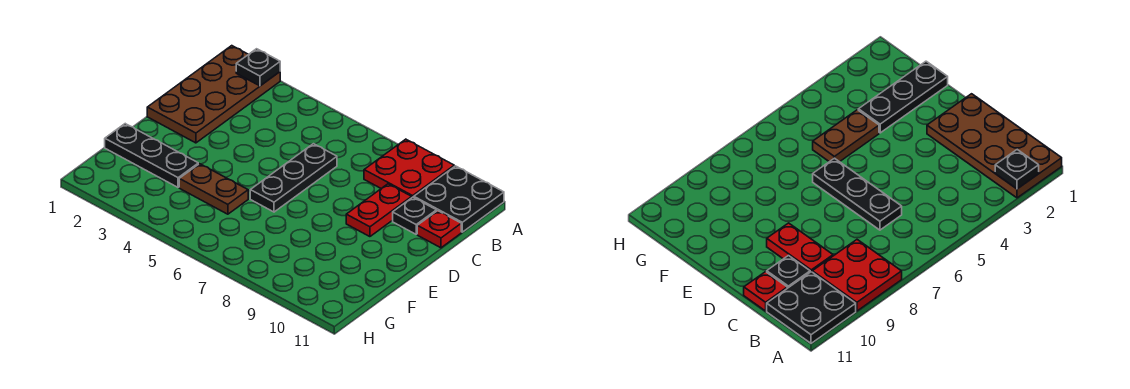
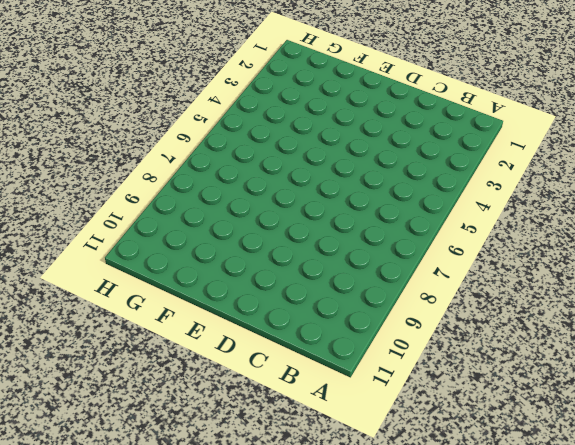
none -> brown plate A1:D2 level 1
none -> red plate A8:B9 level 1

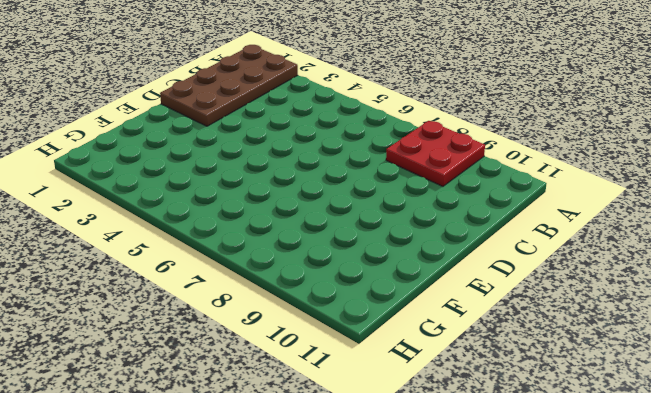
none -> black plate A10:B11 level 1
none -> black plate C6:E6 level 1

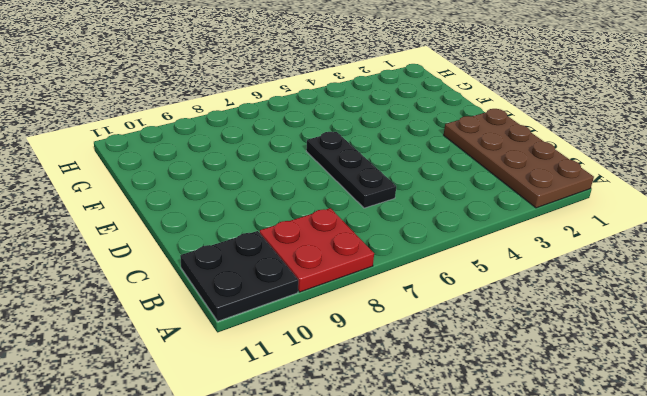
none -> red plate C9:D9 level 1
none -> black plate C10 level 1

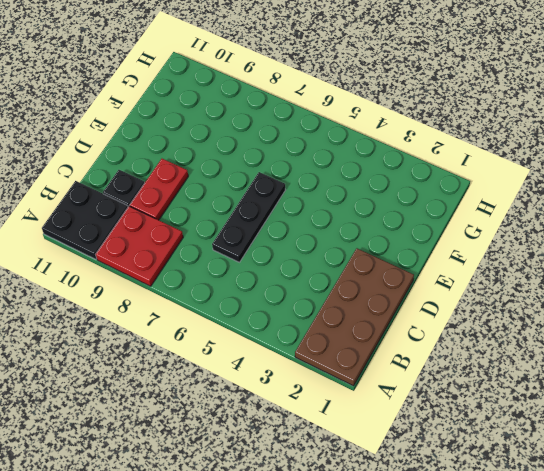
none -> red plate C11 level 1
none -> black plate F1:F3 level 1

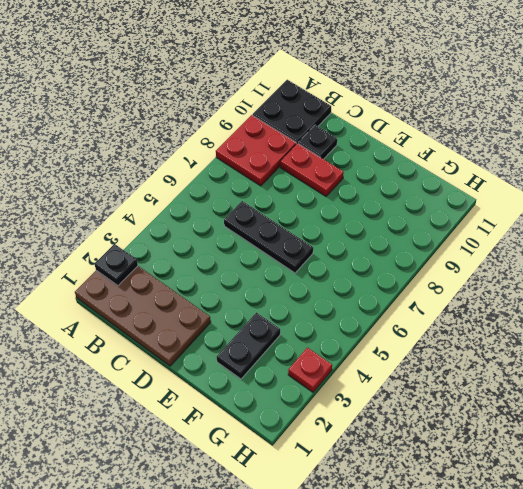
black plate F2:F3 level 1 -> black plate F1:F3 level 1
red plate H3 level 1 -> red plate C11 level 1
none -> brown plate F4:F5 level 1

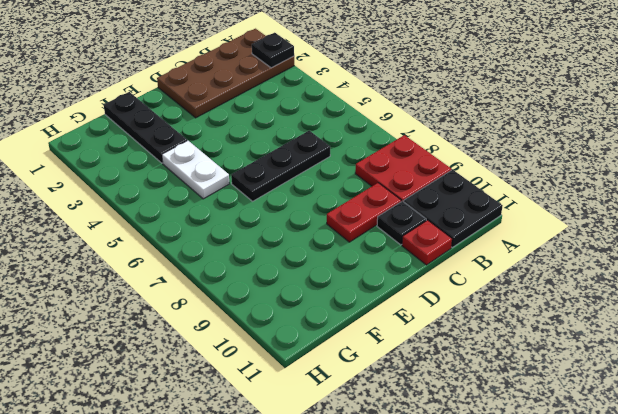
white plate F4:F5 level 1 -> brown plate F4:F5 level 1

